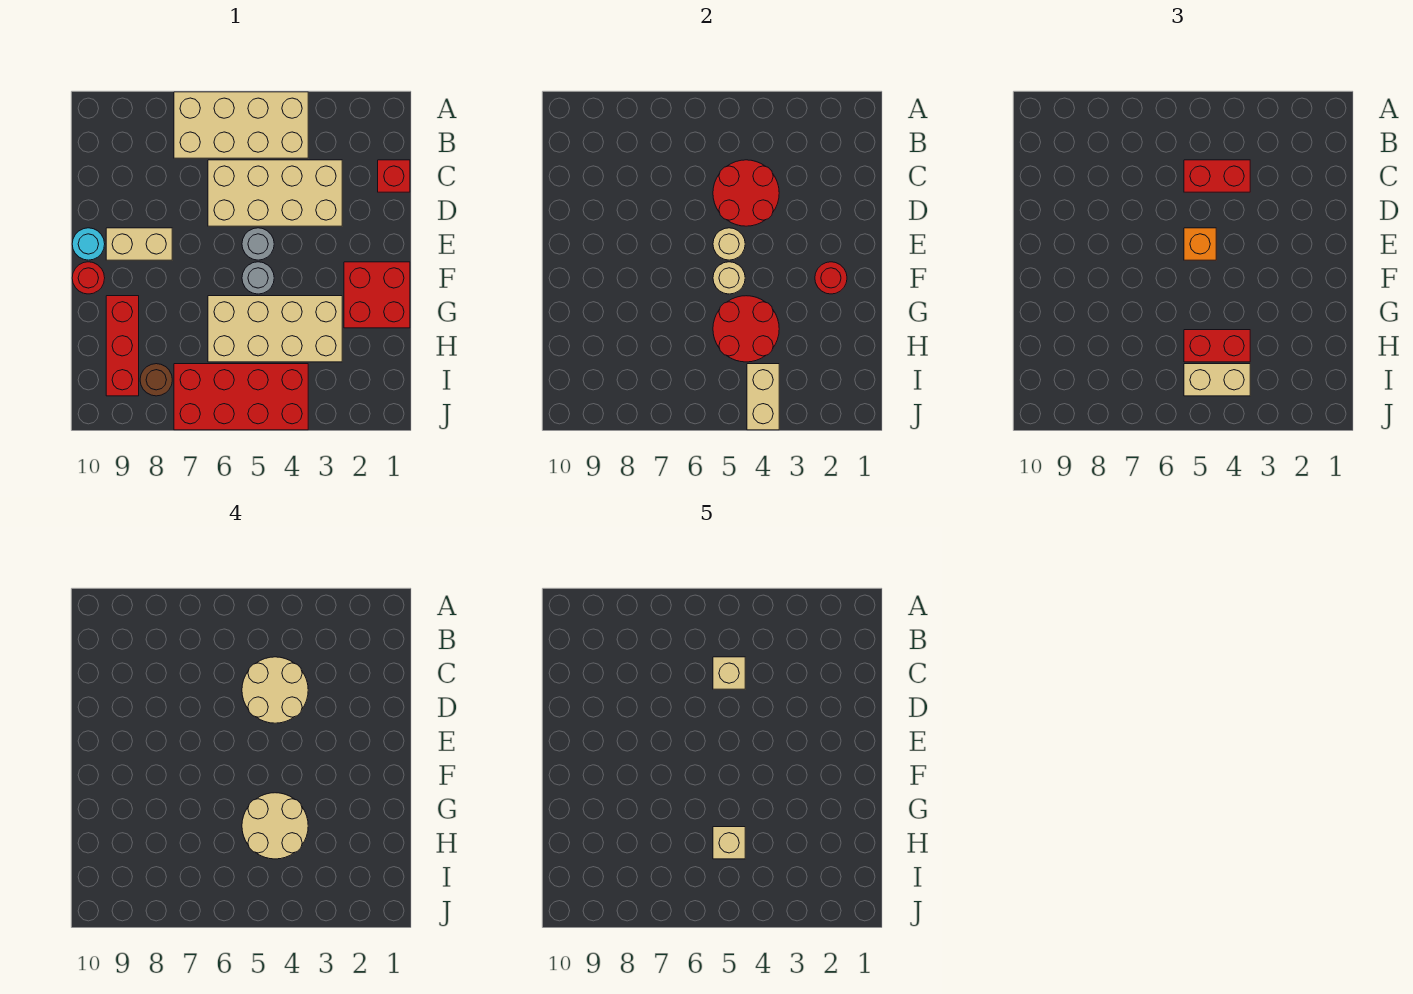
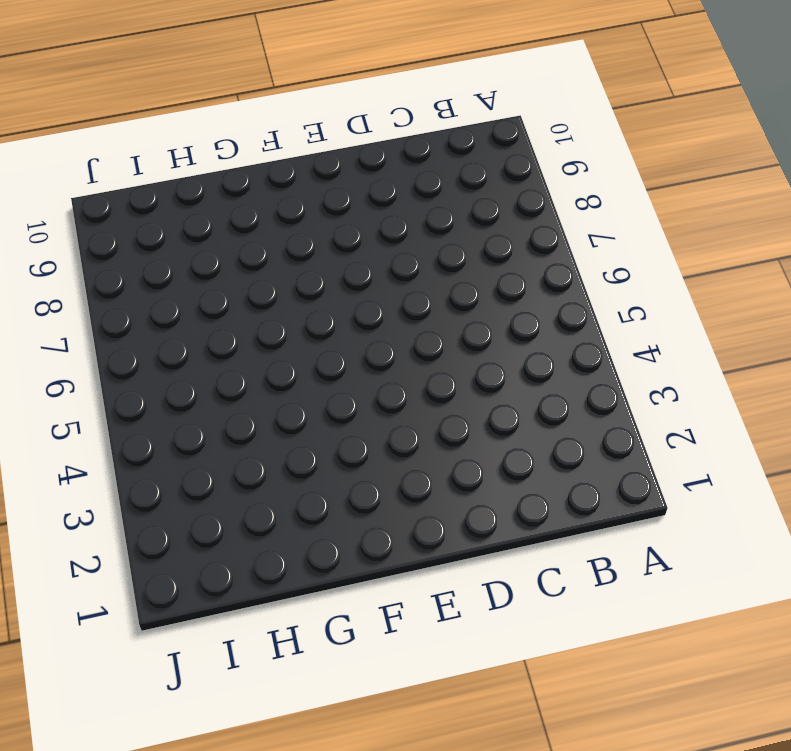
none -> tan brick A4:B7 level 1
none -> red brick C1 level 1
none -> tan brick C3:D6 level 1

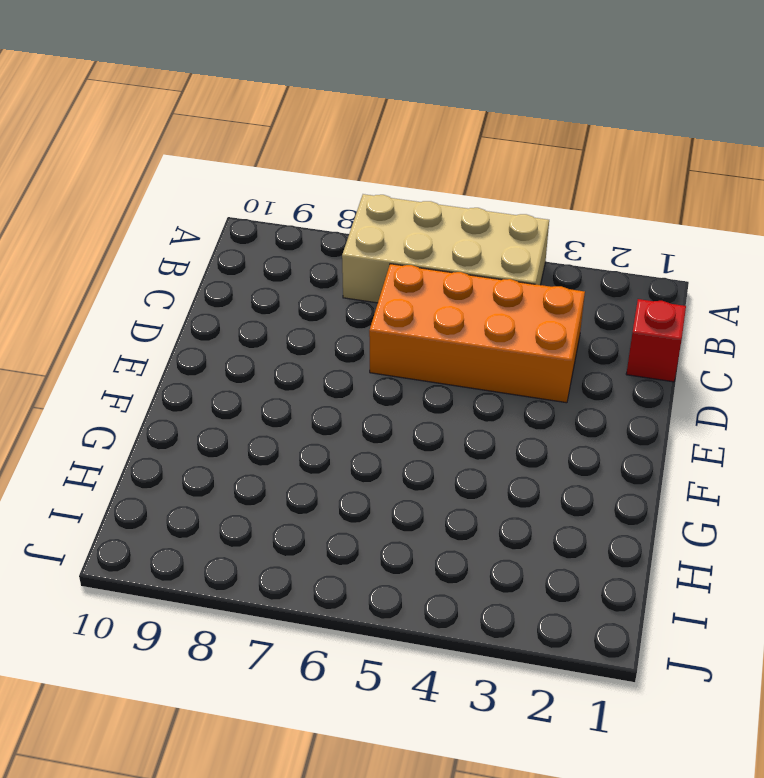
orange brick C3:D6 level 1 -> tan brick C3:D6 level 1
none -> grey round brick E5 level 1
none -> tan brick E8:E9 level 1
none -> cyan round brick E10 level 1

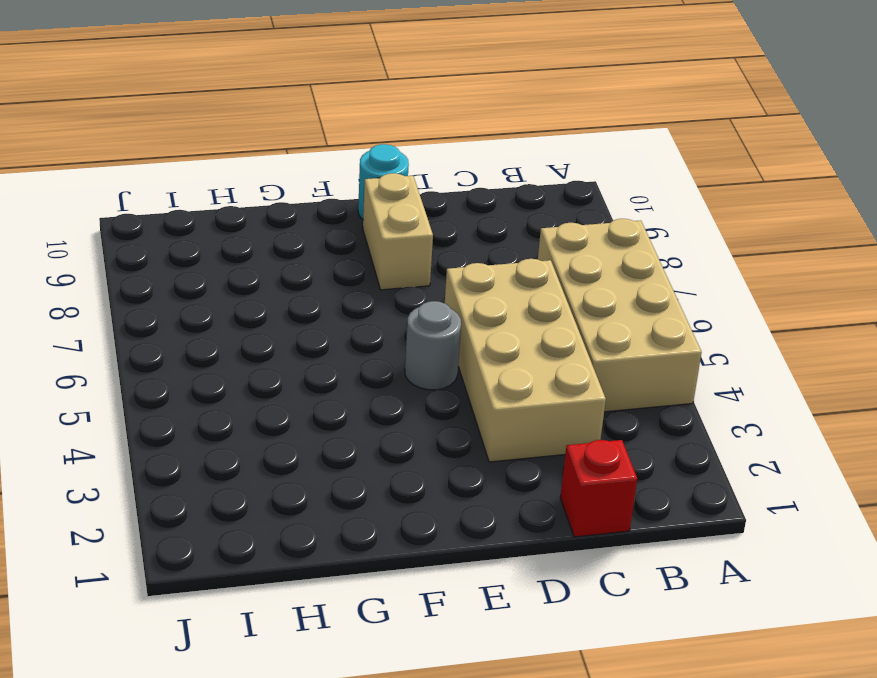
none -> red brick F1:G2 level 1
none -> grey round brick F5 level 1
none -> red round brick F10 level 1

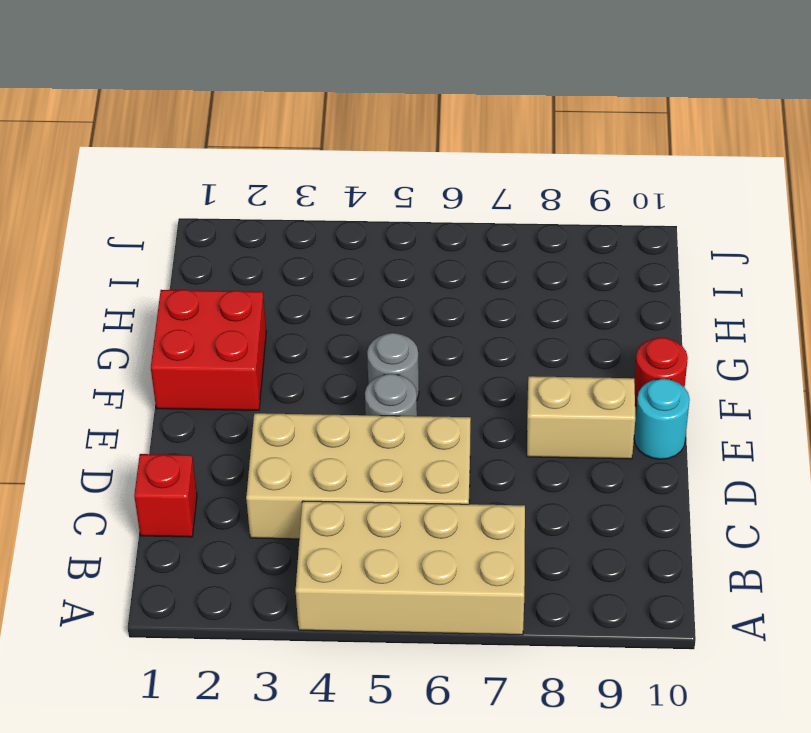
none -> tan brick G3:H6 level 1
none -> red brick G9:I9 level 1
none -> red brick I4:J7 level 1

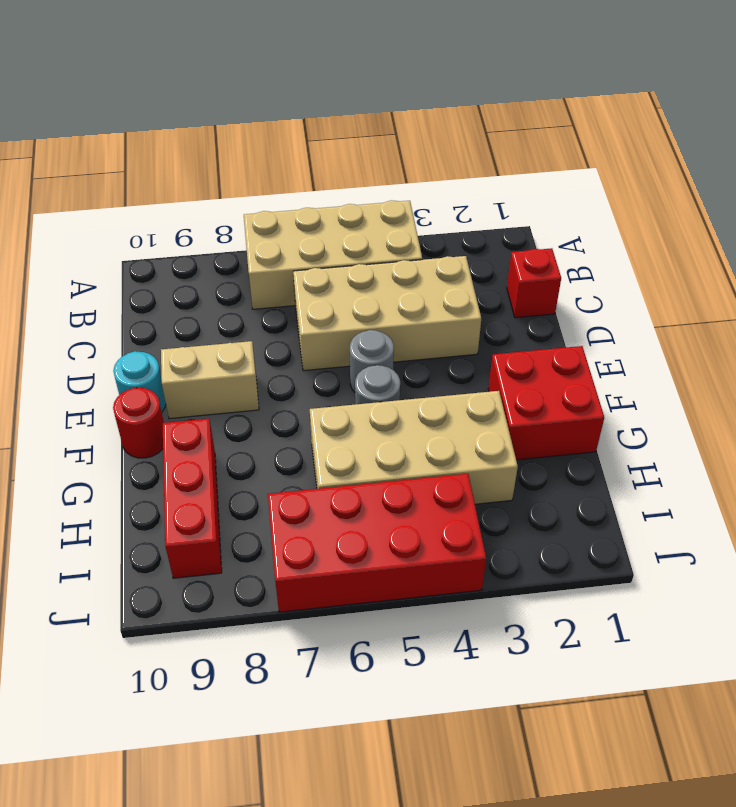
none -> brown round brick I8 level 1
none -> red round brick C4:D5 level 2
none -> tan round brick E5 level 2

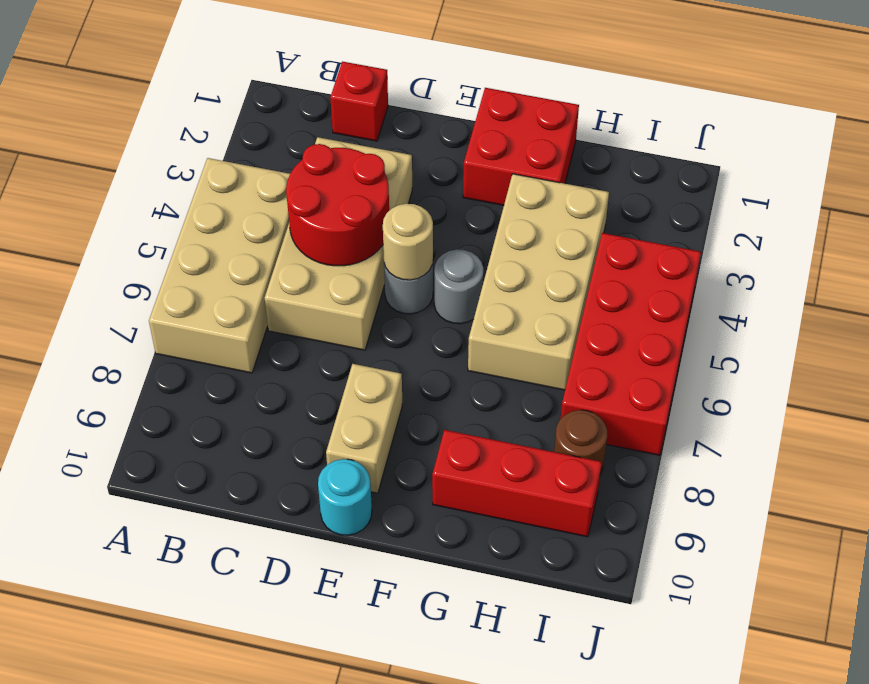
none -> red round brick F10 level 1
none -> red round brick F2 level 2
none -> tan round brick F5 level 2

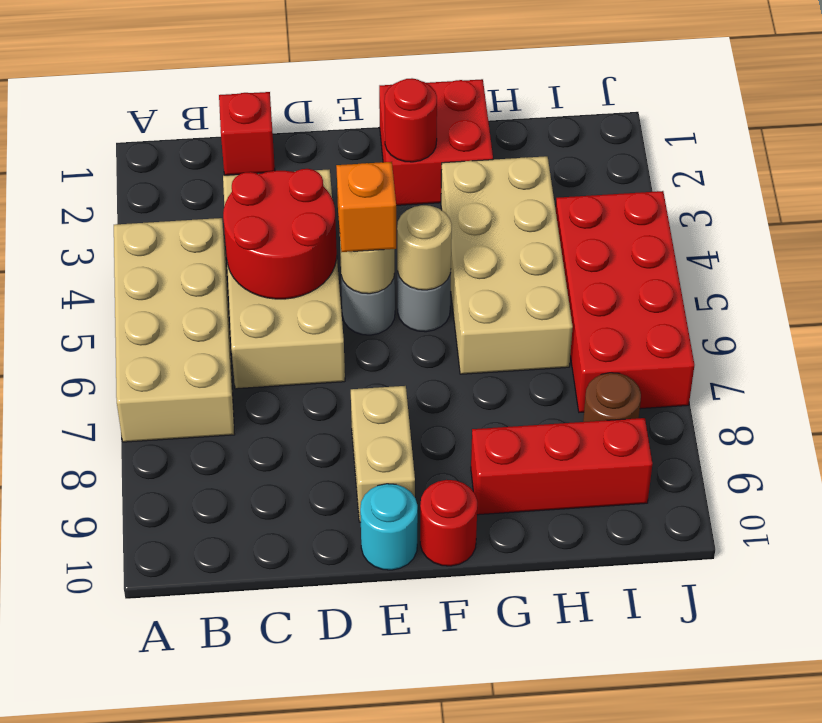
none -> red round brick G4:H5 level 2
none -> tan brick I4:J4 level 2
none -> red brick C4:C5 level 3

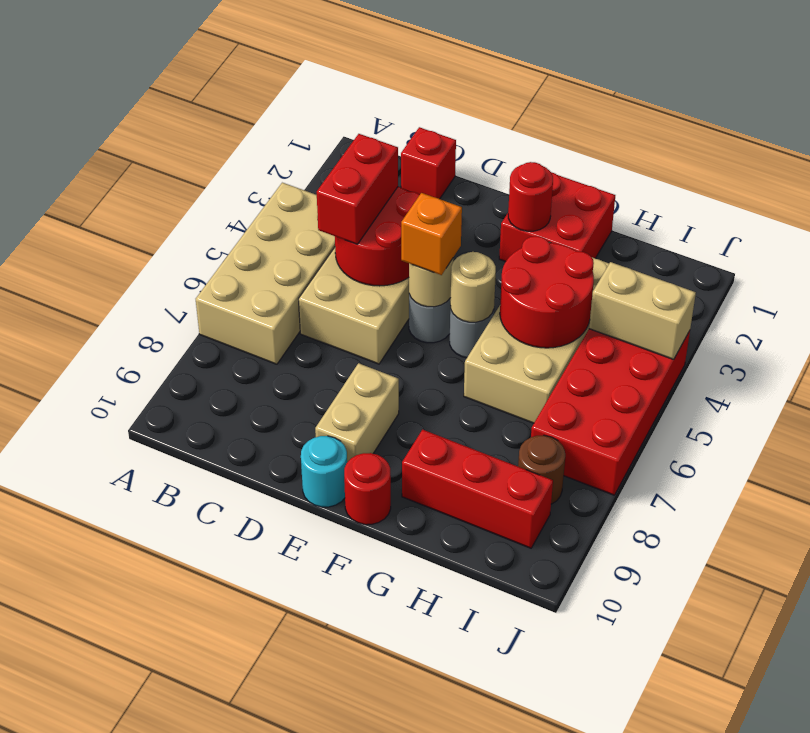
none -> red brick H4:H5 level 3
none -> tan brick I4:I5 level 3
none -> tan round brick C4:D5 level 4

